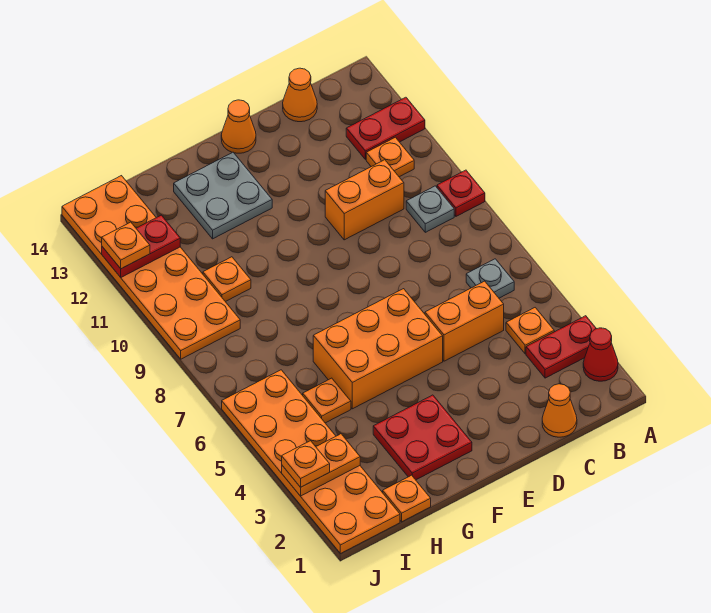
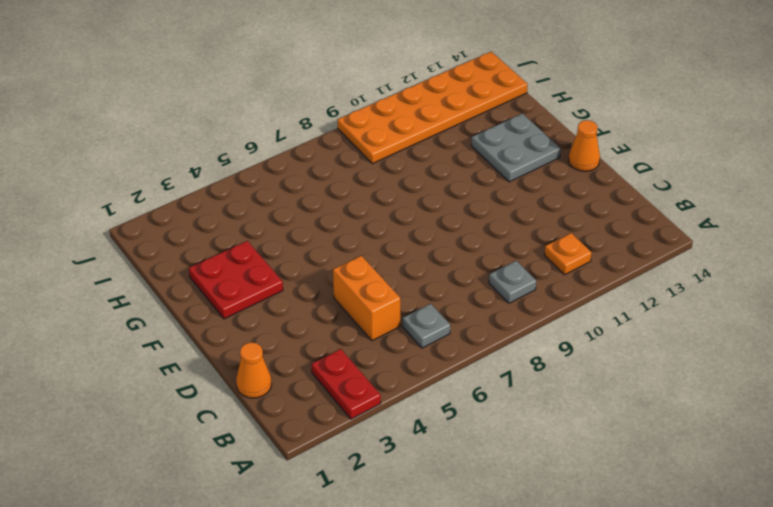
none -> red cone A2 level 1
none -> red plate A9 level 1
none -> red plate A12:B12 level 1

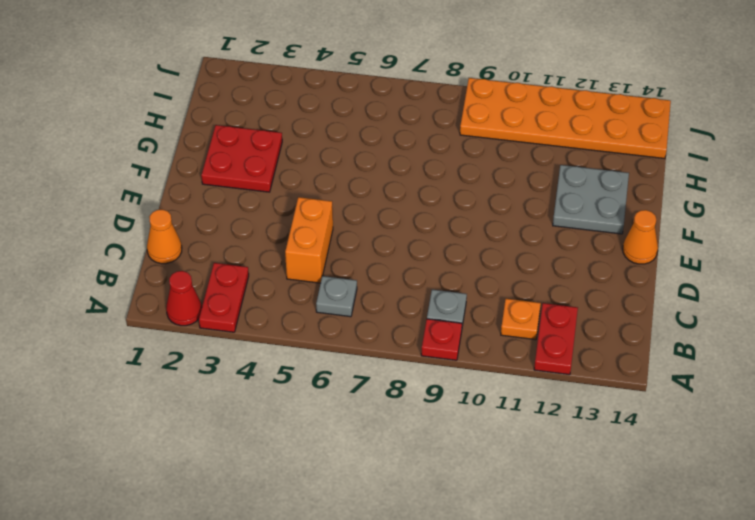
none -> orange plate B4 level 1
none -> orange brick C10:D10 level 1
none -> orange cone C14 level 1

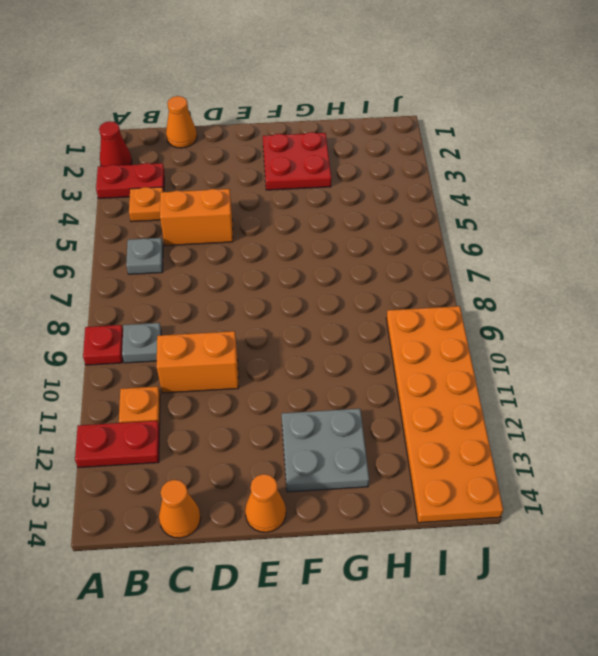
none -> orange brick E5:G6 level 1
none -> orange plate H1 level 1
none -> orange plate H5 level 1

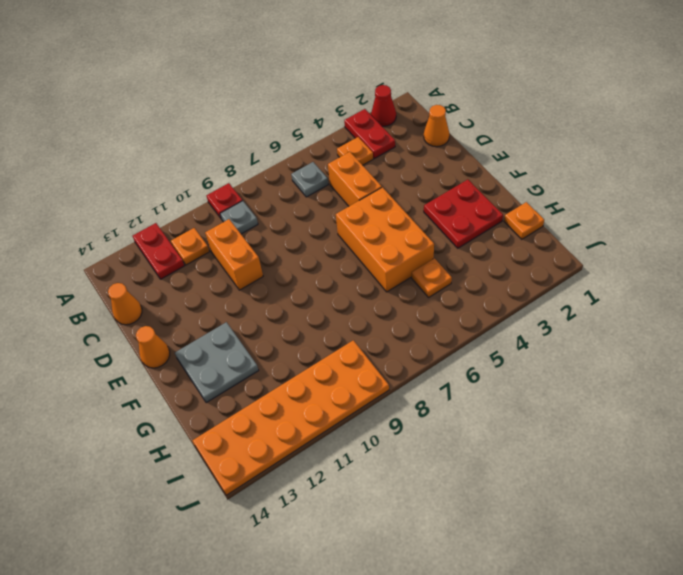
none -> orange plate H10 level 1
none -> orange plate I1:J6 level 1
none -> orange plate I3:J3 level 2

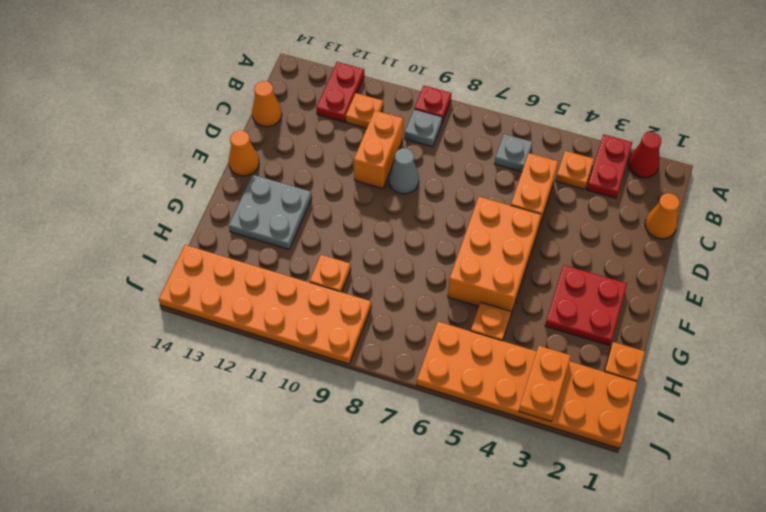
grey cone D9 level 1 -> none
none -> red plate I12:J12 level 2
none -> orange plate J3 level 3
none -> orange plate J12 level 3

